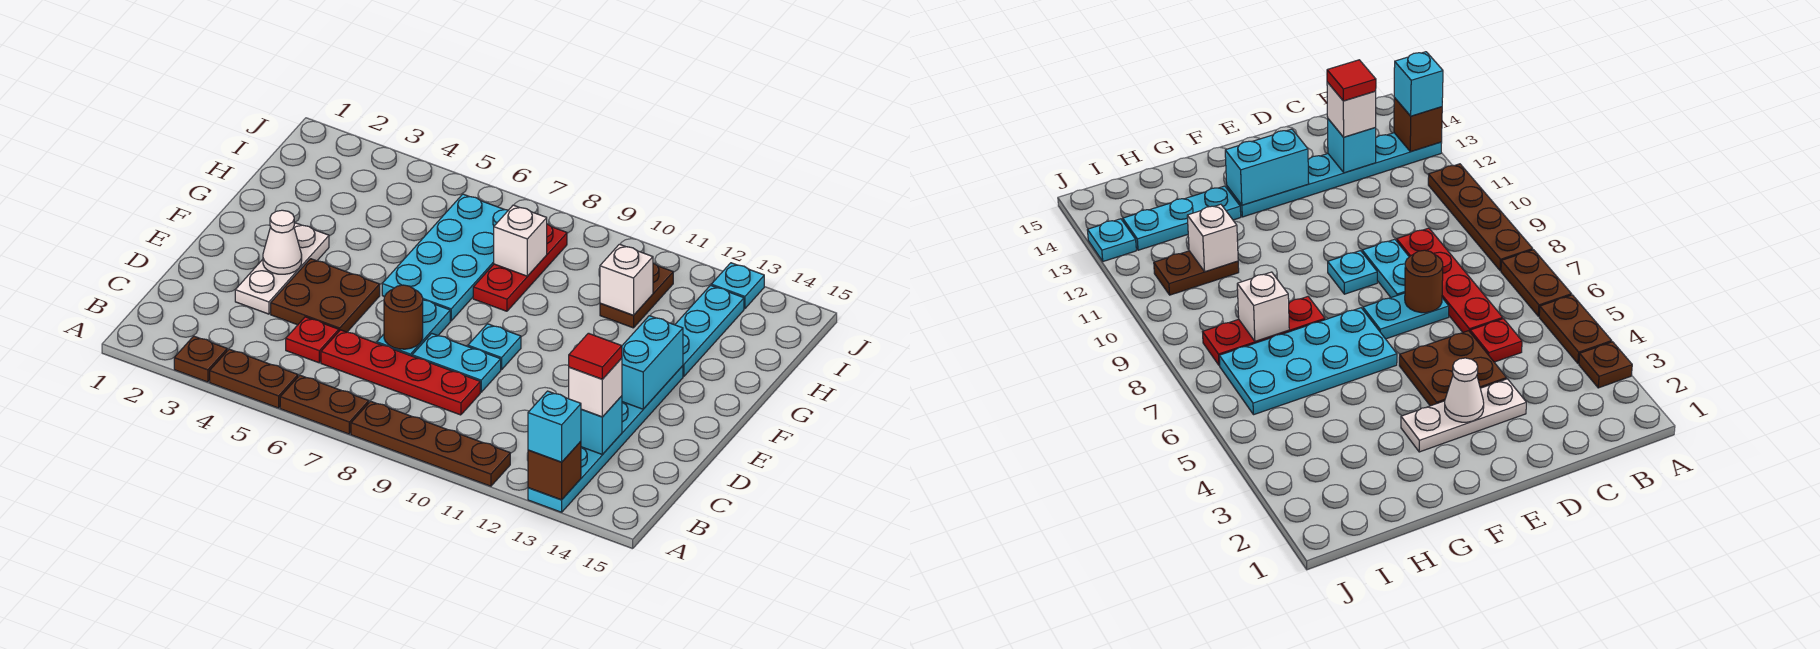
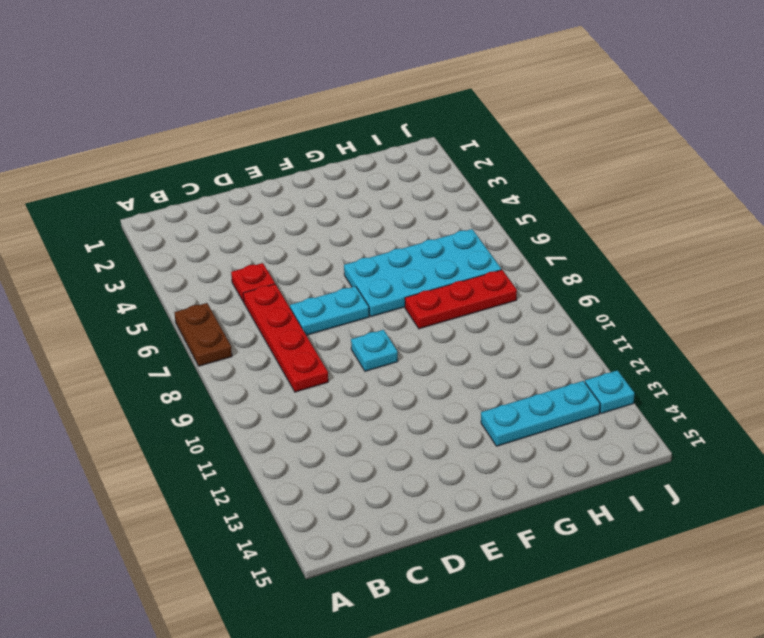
none -> brown plate A3 level 1
none -> brown plate A4:A5 level 1
none -> brown plate A8:A11 level 1

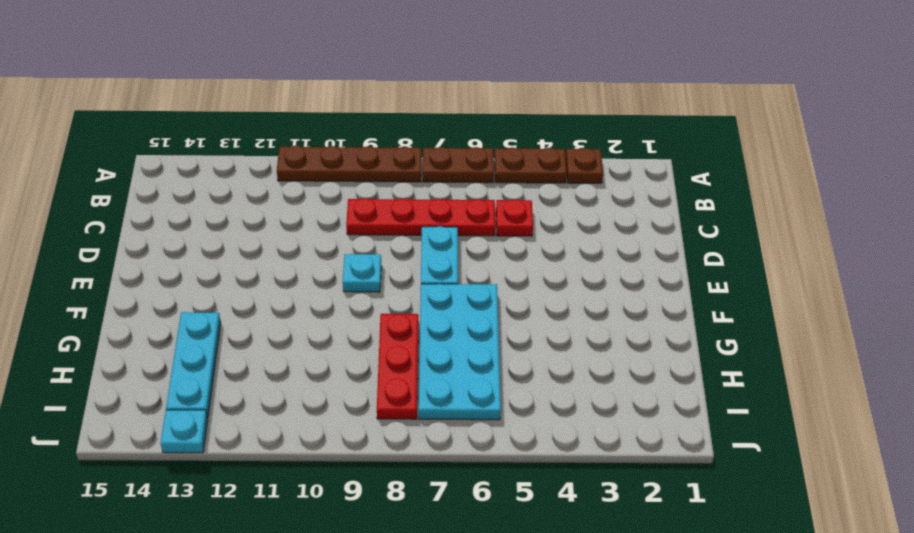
none -> cyan plate A13:F13 level 1
none -> white plate D3:F3 level 1
none -> brown plate D4:E5 level 1

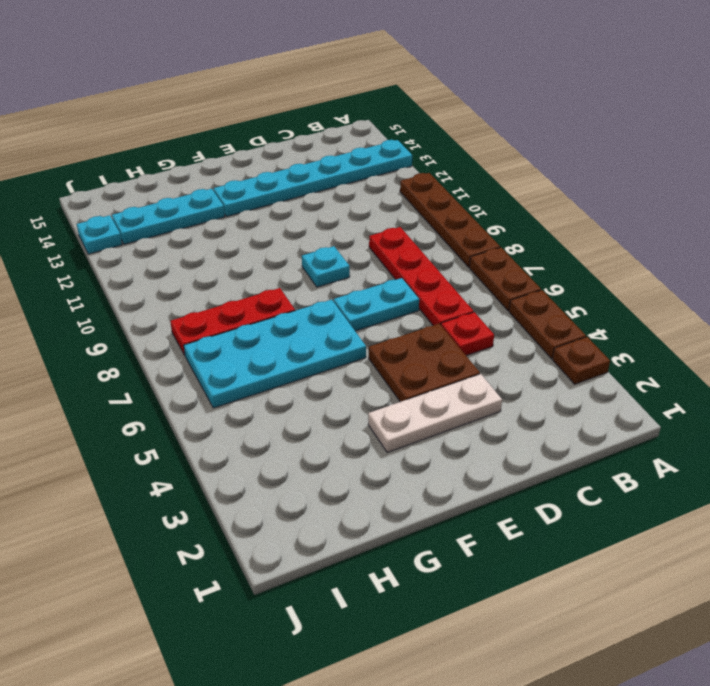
none -> cyan plate D8:D9 level 1
none -> brown plate H11:I11 level 1
none -> brown brick A13 level 2

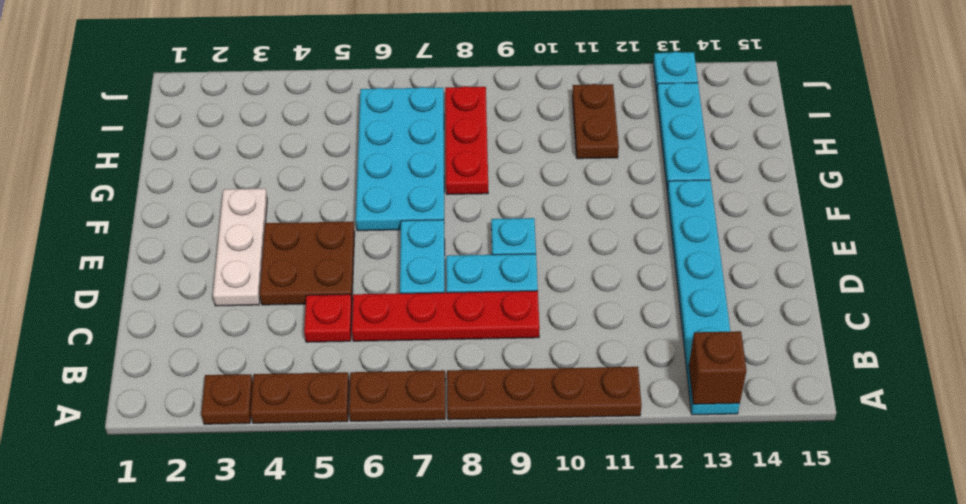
none -> cyan brick C13 level 2
none -> brown round brick D7 level 2
none -> white cone E3 level 2

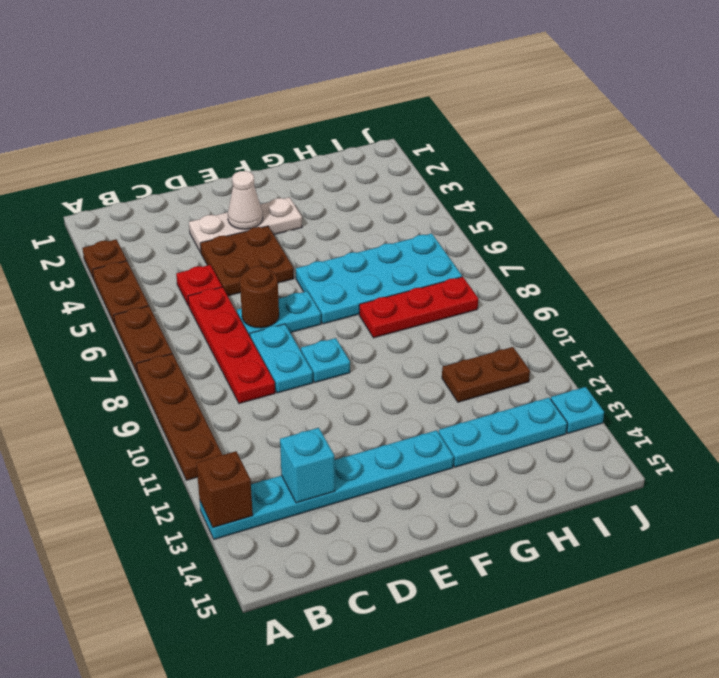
none -> cyan brick E13:F13 level 2
none -> white brick H8 level 2
none -> white brick H11 level 2

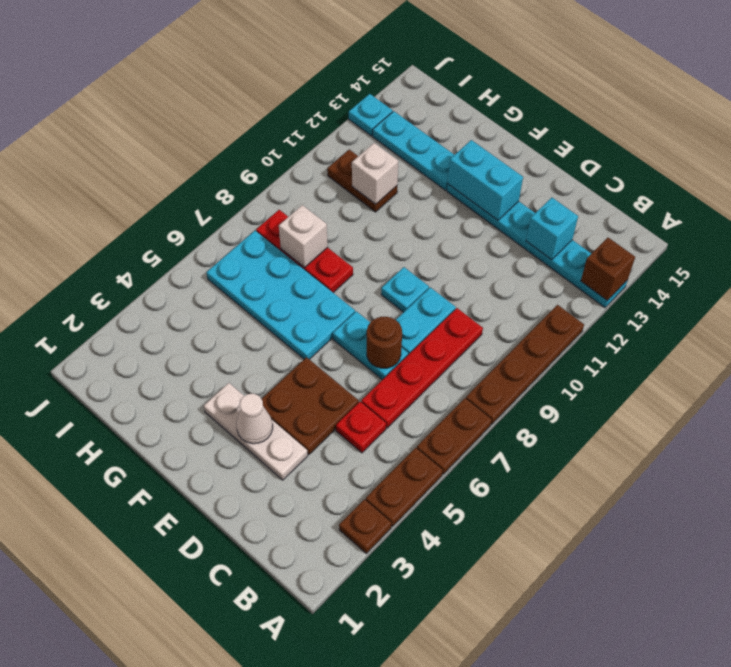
none -> cyan brick A13 level 3
none -> white brick C13 level 3
none -> red tile C13 level 4

